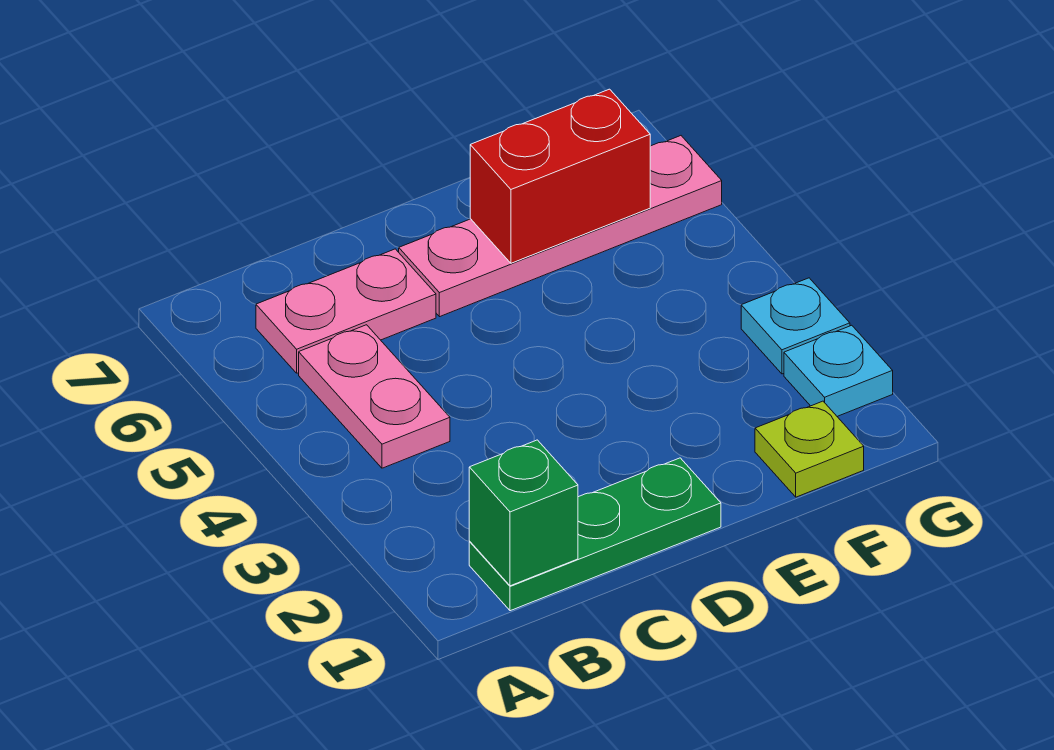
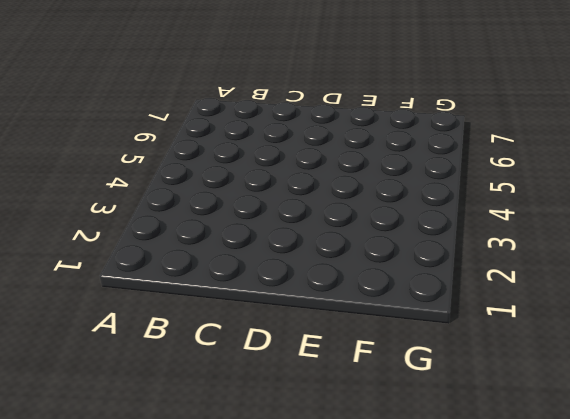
none -> green plate B1:D1 level 1
none -> pink plate B4:B5 level 1

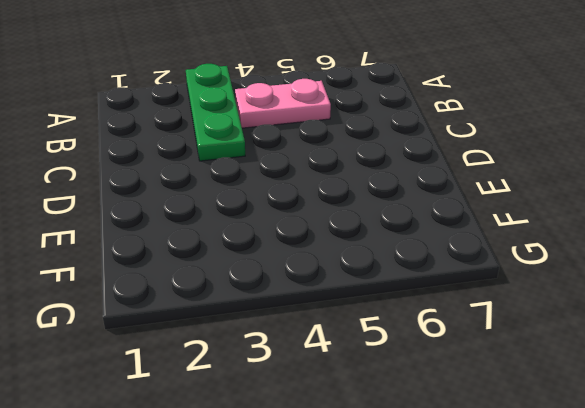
green plate A3:C3 level 1 -> green plate B1:D1 level 1
none -> pink plate B6:C6 level 1
none -> pink plate D6:G6 level 1

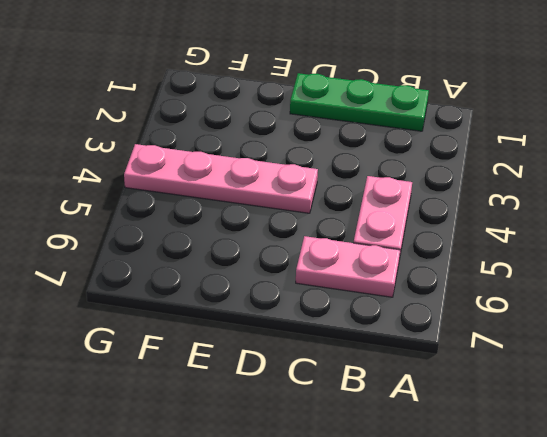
pink plate D4:G4 level 1 -> pink plate D6:G6 level 1
none -> lime plate F1 level 1
none -> cyan plate G2 level 1

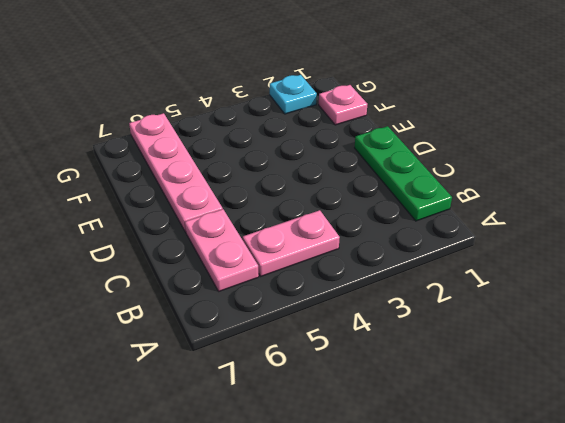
pink plate F1 level 1 -> lime plate F1 level 1
none -> cyan plate G3 level 1
none -> green brick B1 level 2

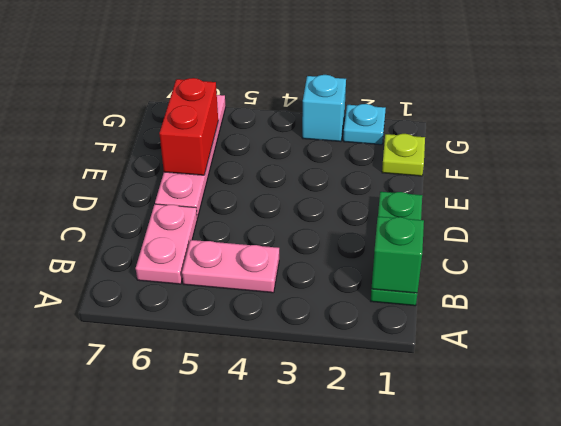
cyan brick G3 level 1 -> cyan plate G3 level 1

